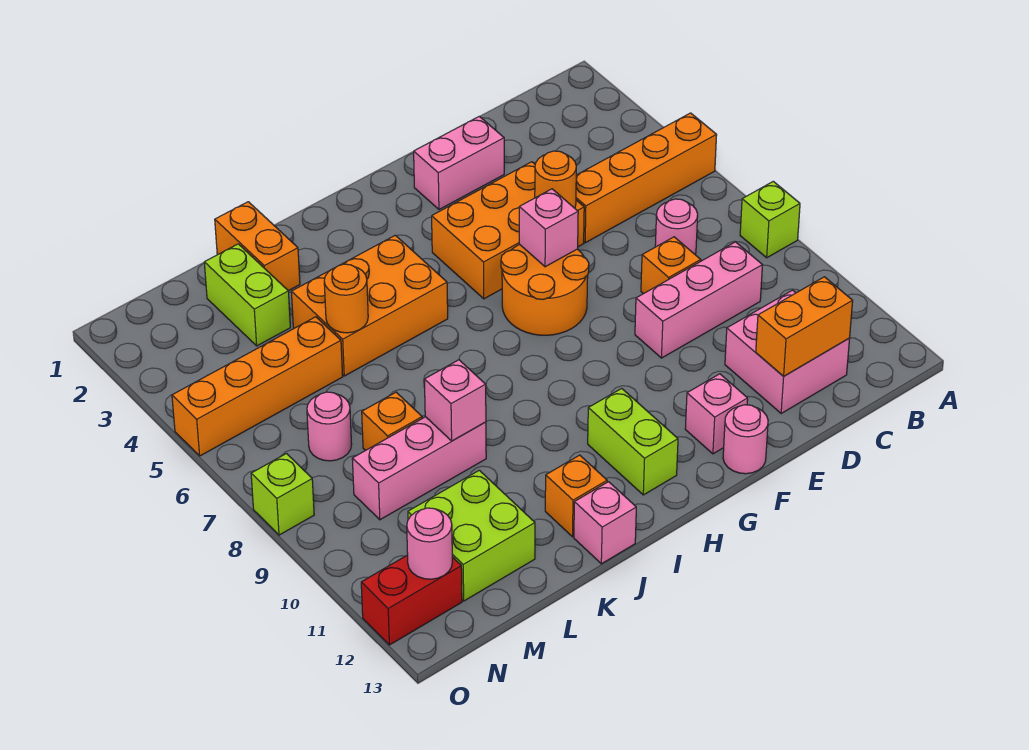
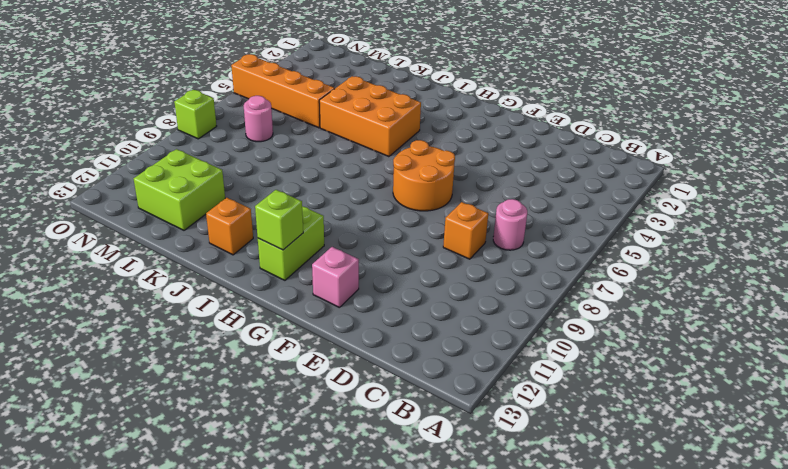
lime brick H12 level 2 -> lime brick A8 level 1
none -> orange brick A5:D5 level 1
none -> pink brick C9:E9 level 1
none -> pink brick C11:D12 level 1
none -> pink brick E2:F2 level 1

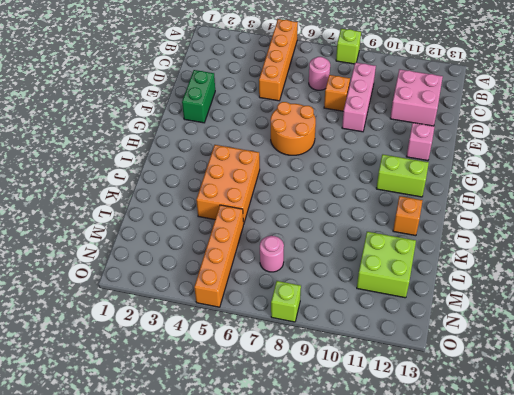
green brick E2:F2 level 1 -> pink brick E2:F2 level 1
none -> orange brick E4:G5 level 1
none -> pink round brick F13 level 1
none -> pink brick J13 level 1
none -> orange brick K1:K2 level 1

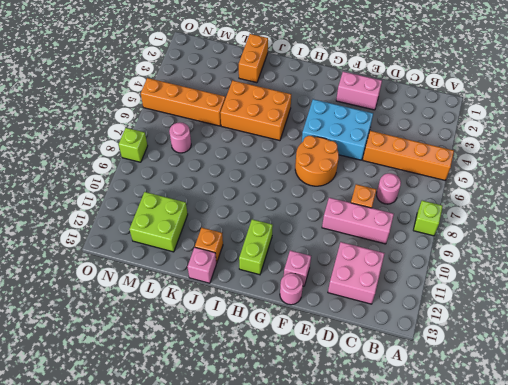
cyan brick E4:G5 level 1 -> orange brick E4:G5 level 1
none -> pink brick K9:M9 level 1
none -> lime brick L2:L3 level 1
none -> orange brick L8 level 1
none -> red brick N12:O12 level 1

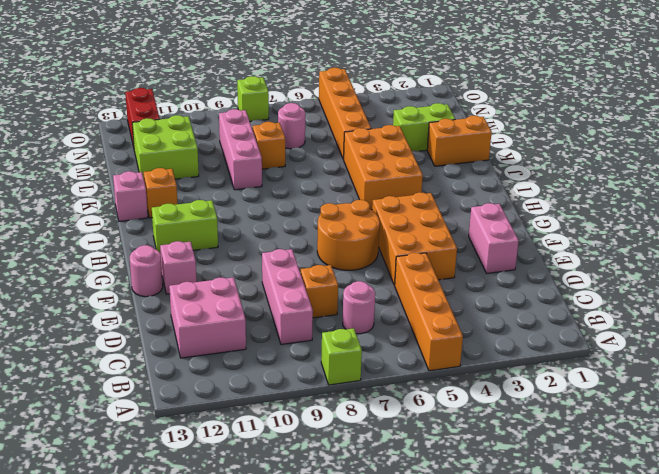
none -> orange brick C12:D12 level 2
none -> orange round brick E5 level 2
none -> pink brick F6 level 2
none -> orange round brick K5 level 2

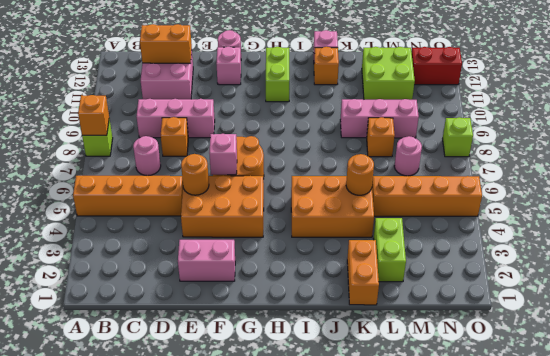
orange brick A8 level 2 -> none
none -> pink brick K9 level 2
none -> pink round brick N12 level 2

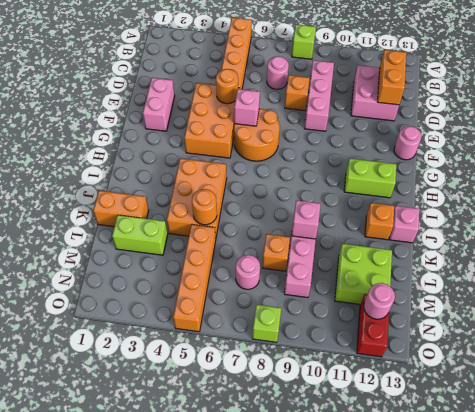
none -> pink brick F12 level 1

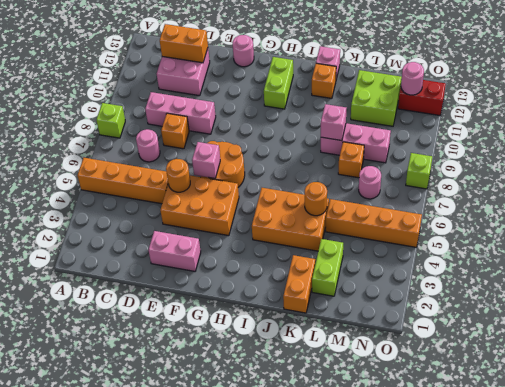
none -> pink brick F12 level 1

